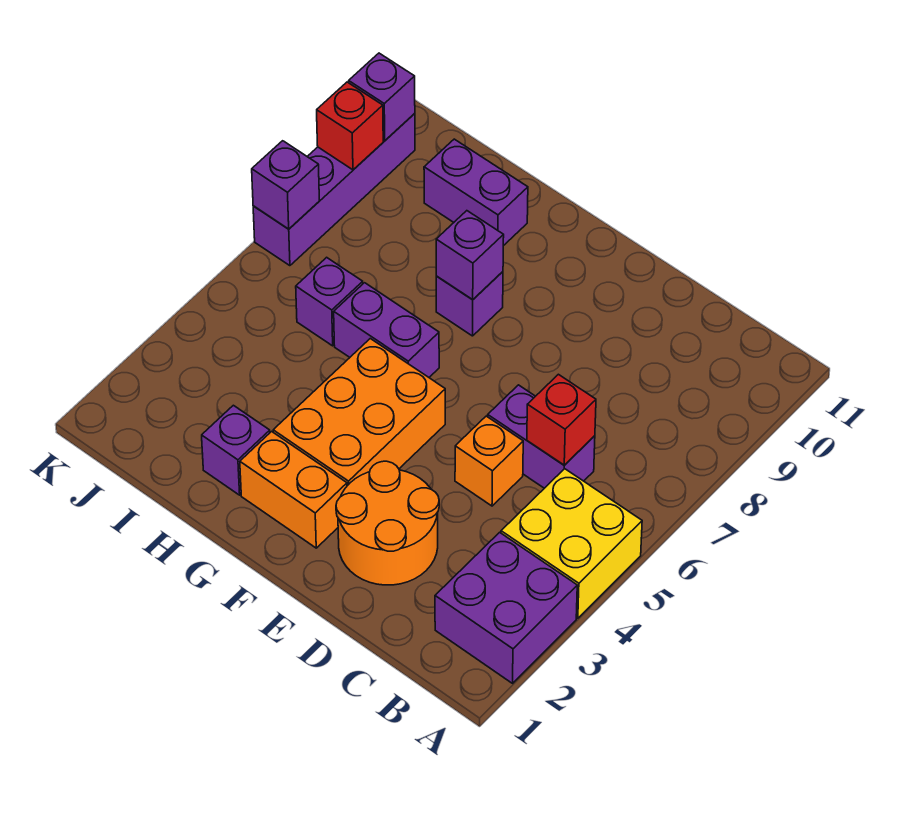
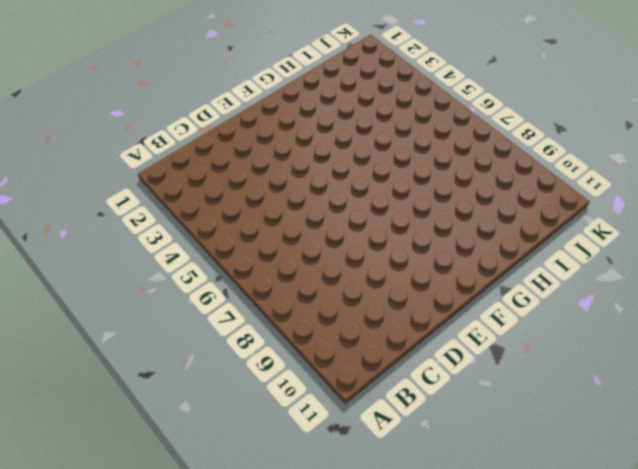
none -> purple brick A2:B3 level 1
none -> yellow brick A4:B5 level 1
none -> purple brick C6:D6 level 1

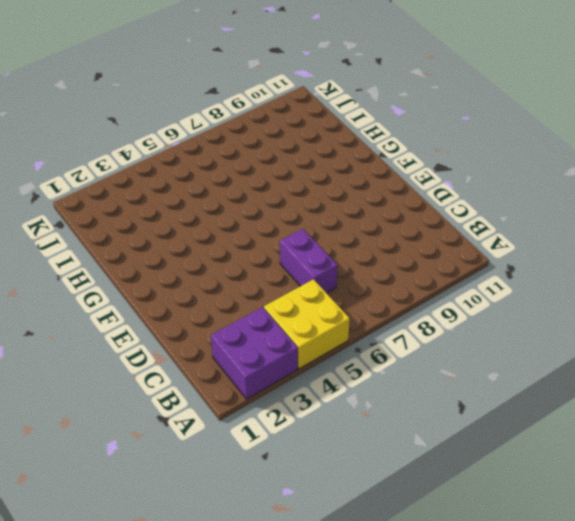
none -> orange round brick D2:E3 level 1
none -> orange brick D5 level 1
none -> orange brick F2:G2 level 1

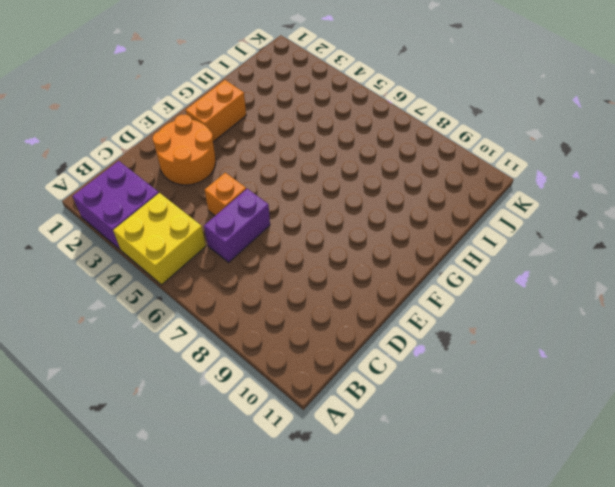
none -> orange brick F3:G5 level 1
none -> purple brick G6:H6 level 1
none -> purple brick G8 level 1

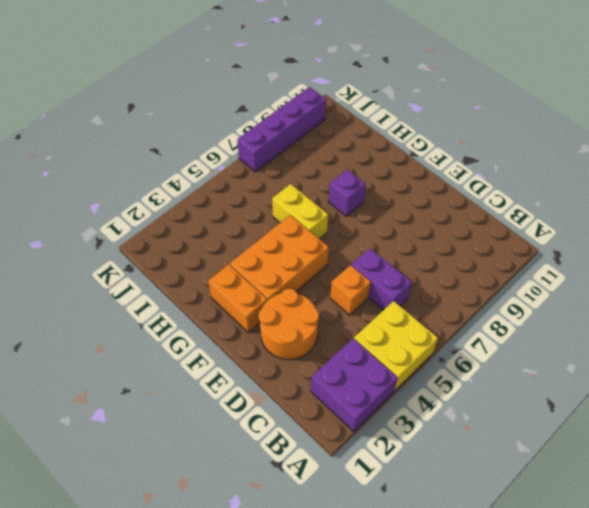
yellow brick G6:H6 level 1 -> purple brick G6:H6 level 1
none -> purple brick H2 level 1
none -> purple brick H10:I10 level 1
none -> purple brick I6 level 1

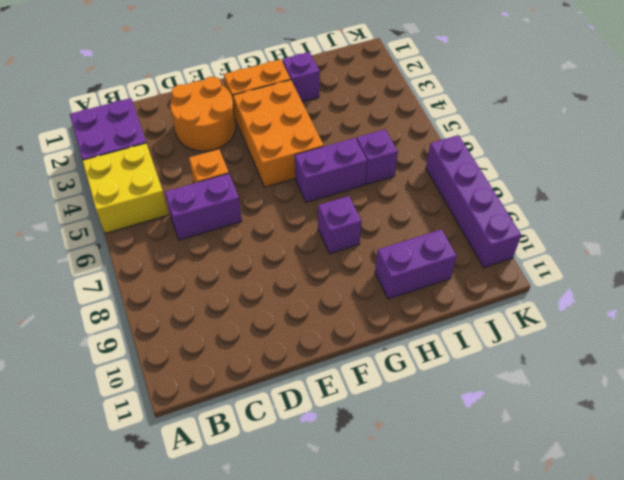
none -> red brick C6 level 2
none -> purple brick G8 level 2
none -> purple brick K7 level 2

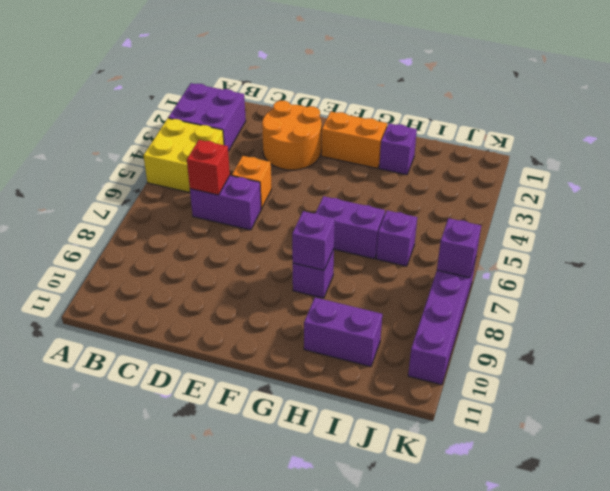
none -> orange brick F3:G5 level 1
none -> red brick K9 level 2
none -> purple brick K10 level 2

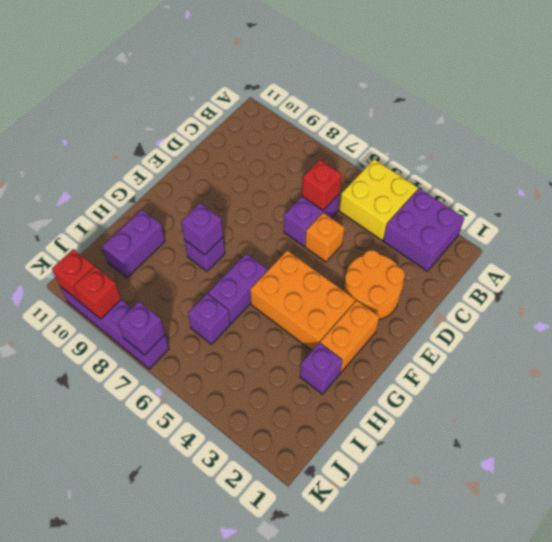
red brick K10 level 2 -> purple brick K10 level 2

